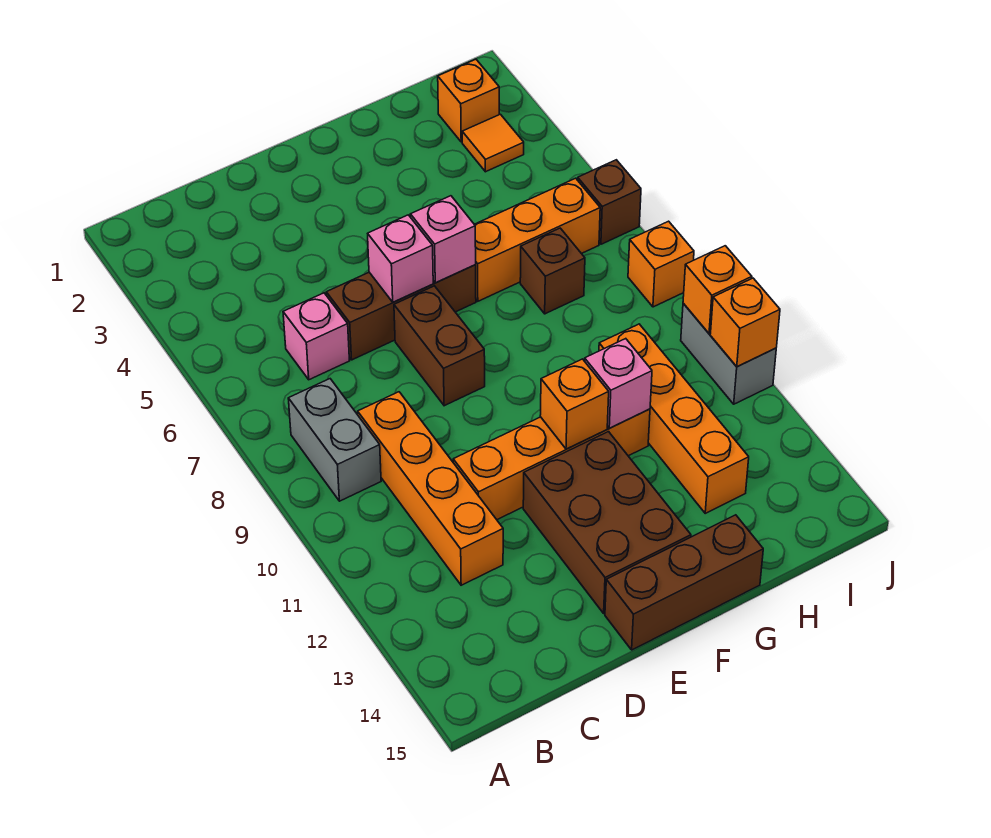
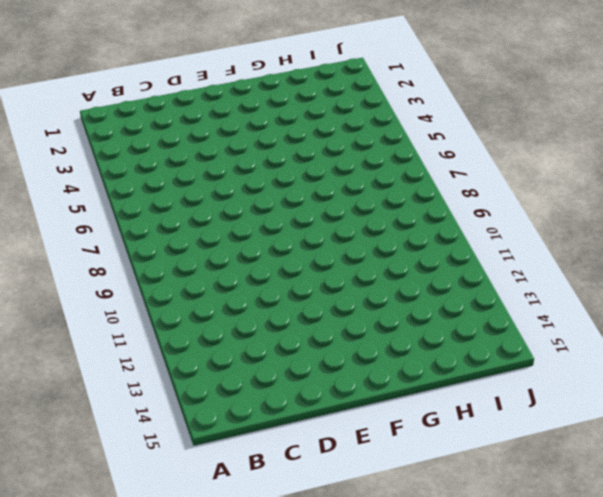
none -> grey brick B8:B9 level 1
none -> pink brick C6 level 1
none -> orange brick C9:C12 level 1

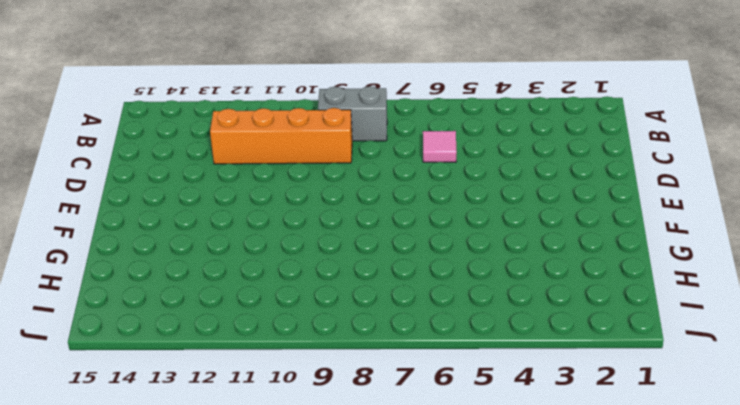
pink tile C6 level 1 -> pink brick C6 level 1
none -> brown brick D6:F6 level 1
none -> orange brick D11:G11 level 1
none -> brown brick E7:E8 level 1

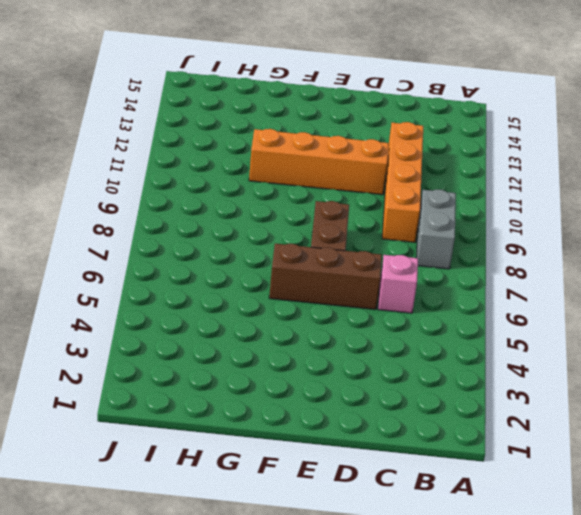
none -> brown brick E12:F14 level 1
none -> brown brick E15:G15 level 1
none -> orange brick G6:I6 level 1

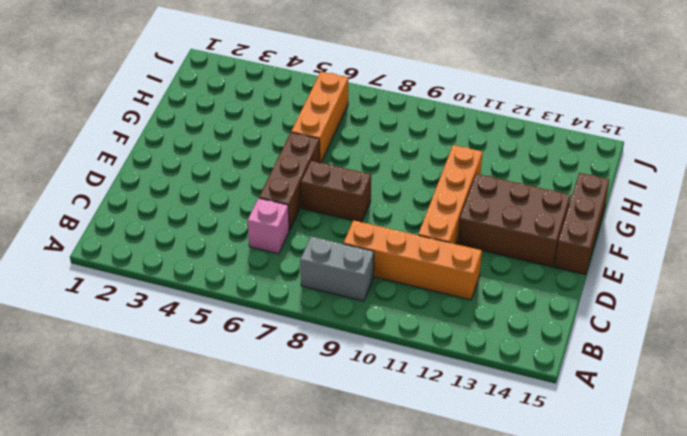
none -> brown brick H7 level 1
none -> orange brick H10:H13 level 1
none -> orange brick I2 level 1

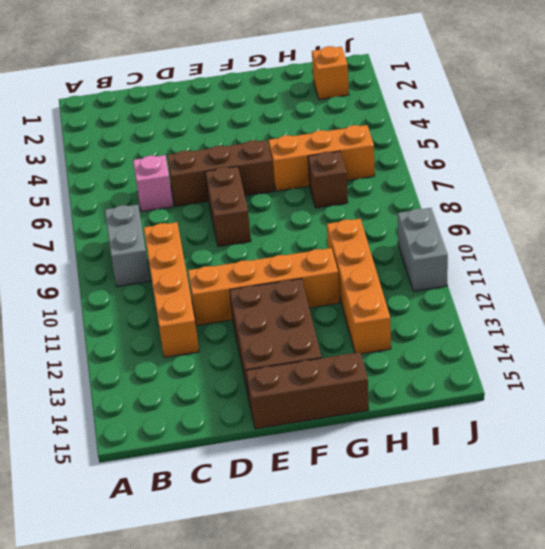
none -> orange tile I3 level 1
none -> brown brick J6 level 1
none -> orange brick J8 level 1

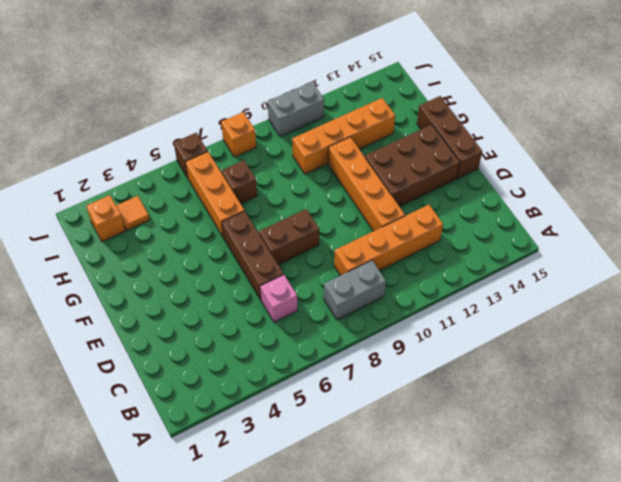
none -> pink brick E6 level 2
none -> pink brick F6 level 2
none -> orange brick F11 level 2

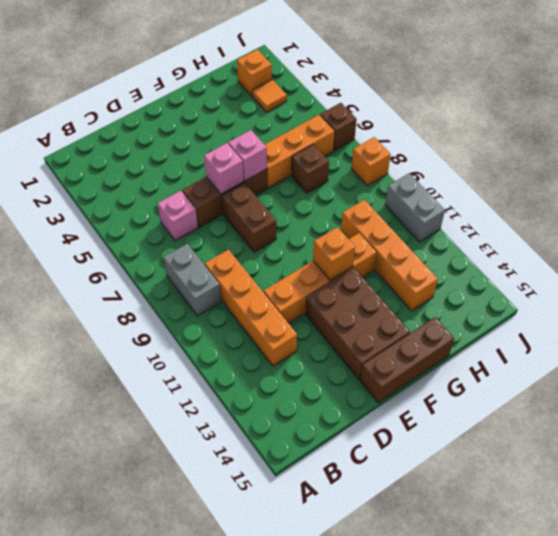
none -> pink brick G11 level 2
none -> orange brick J10 level 2
none -> orange brick J11 level 2

